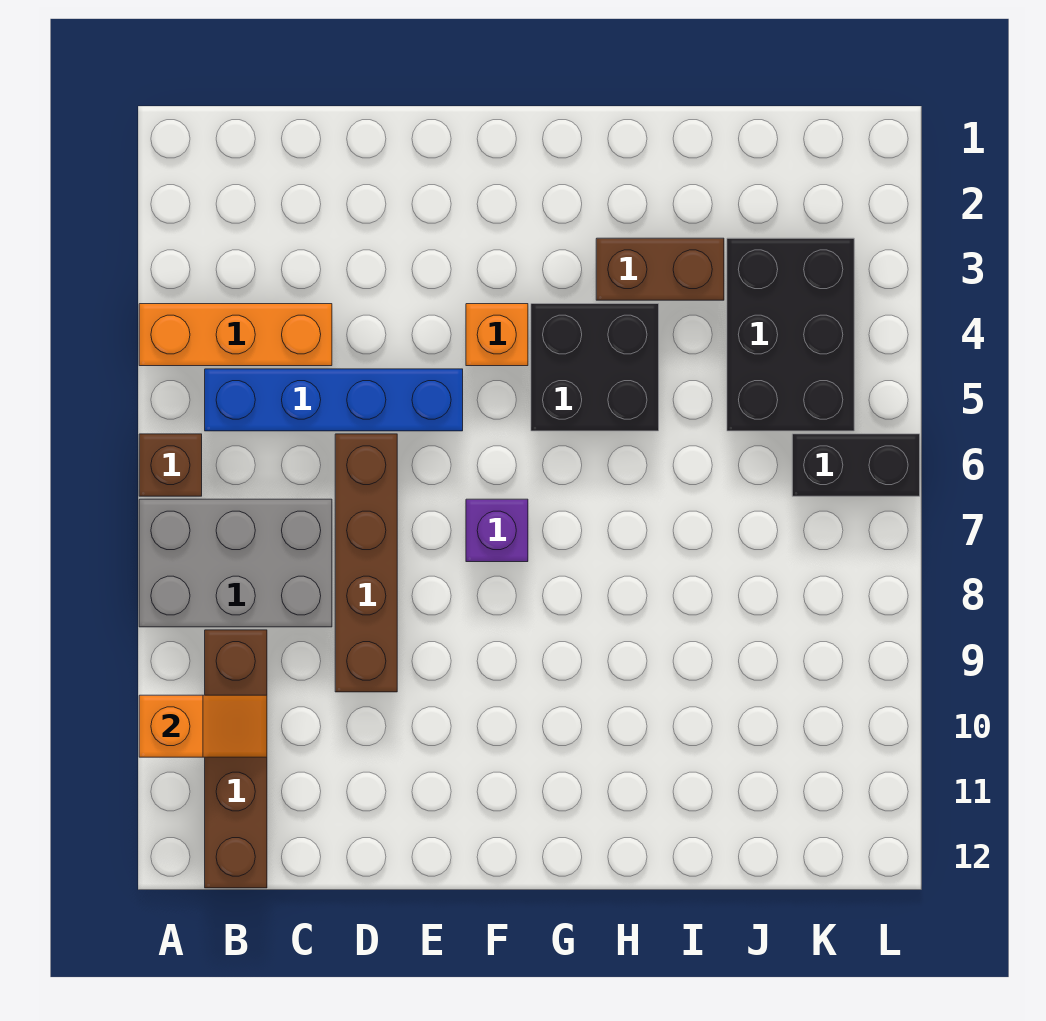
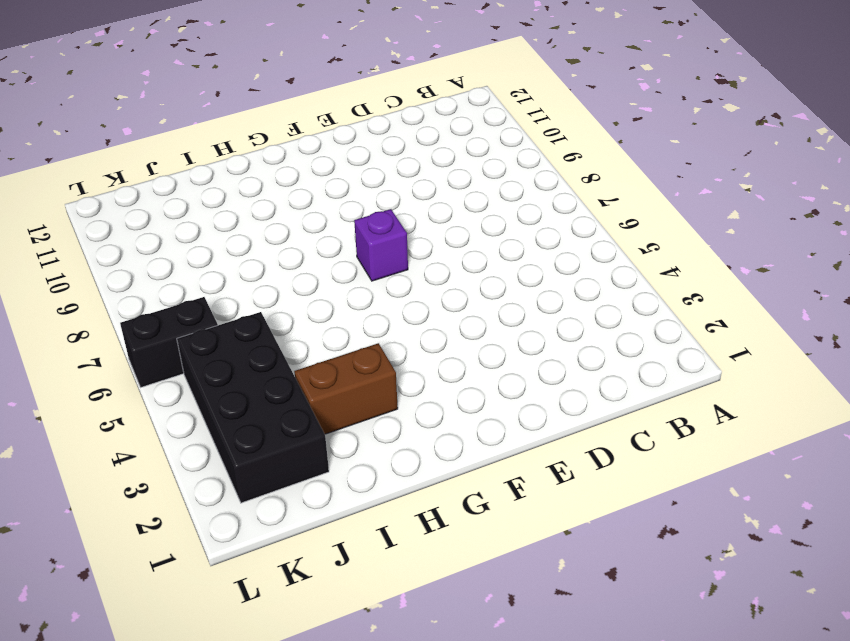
black brick J2:K5 level 1 -> black brick J3:K5 level 1
none -> orange brick A4:C4 level 1
none -> brown brick A6 level 1
none -> grey brick A7:C8 level 1

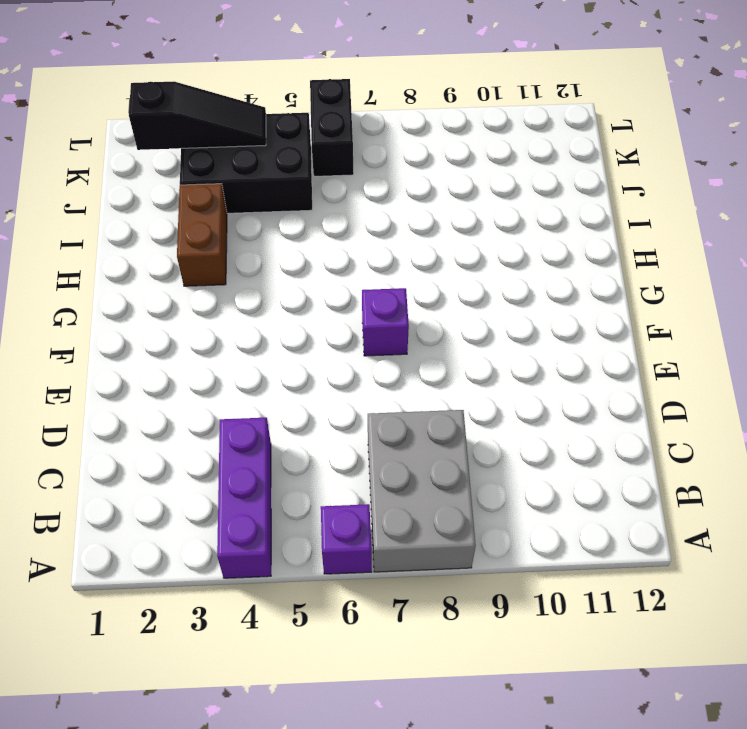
purple brick A4:C4 level 1 -> orange brick A4:C4 level 1
purple brick A6 level 1 -> brown brick A6 level 1
black slope K2:K4 level 2 top 2 -> none
none -> blue brick B5:E5 level 1
none -> brown brick B9:B12 level 1
none -> brown brick D6:D9 level 1

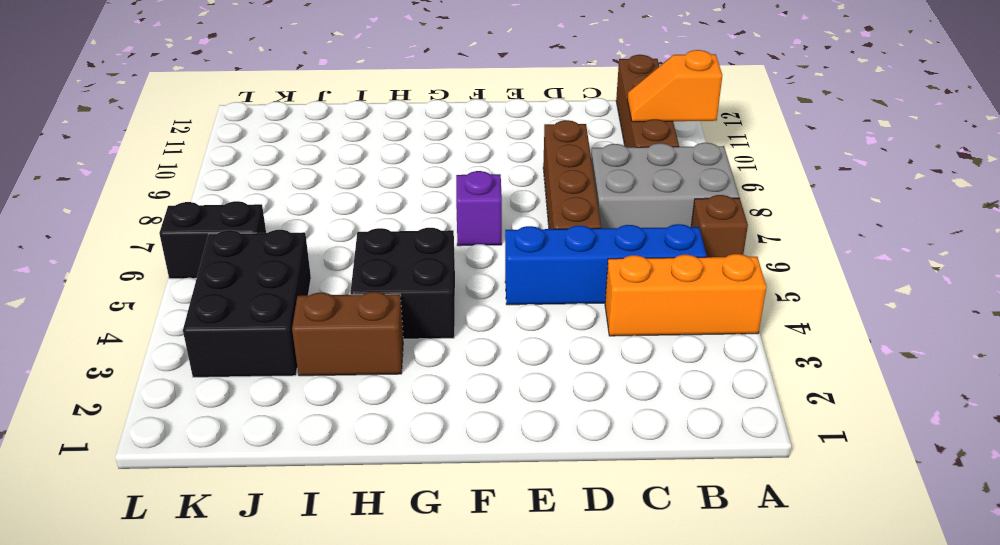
none -> orange brick F4 level 1

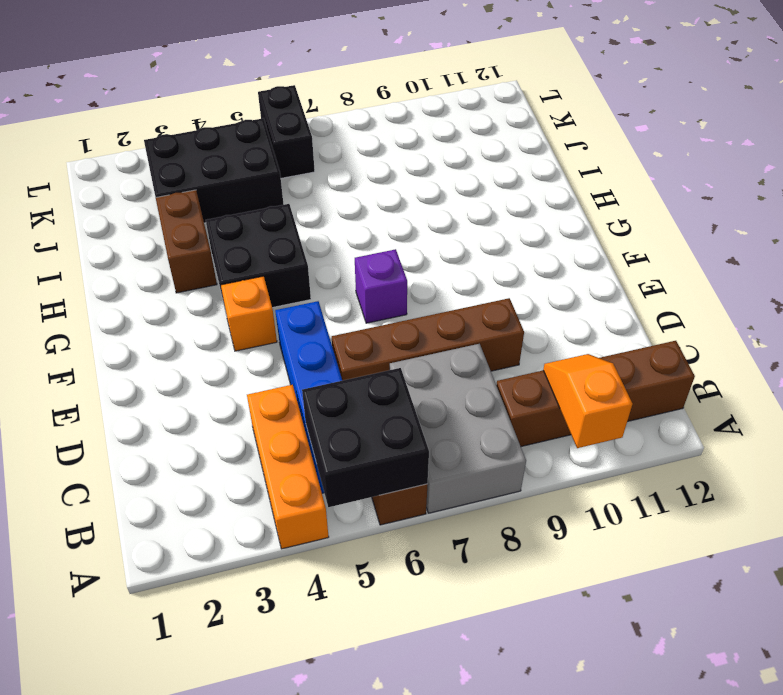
black brick A5:B6 level 2 -> none

